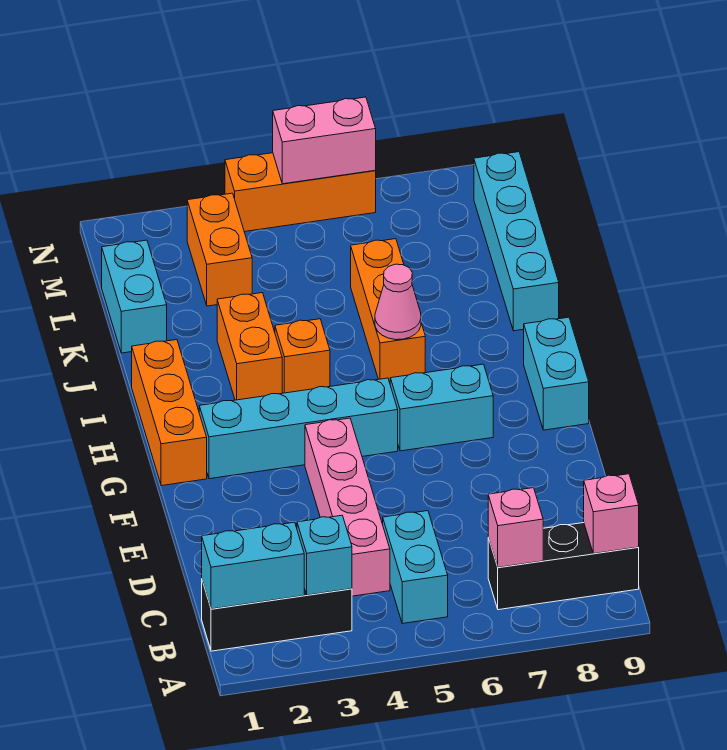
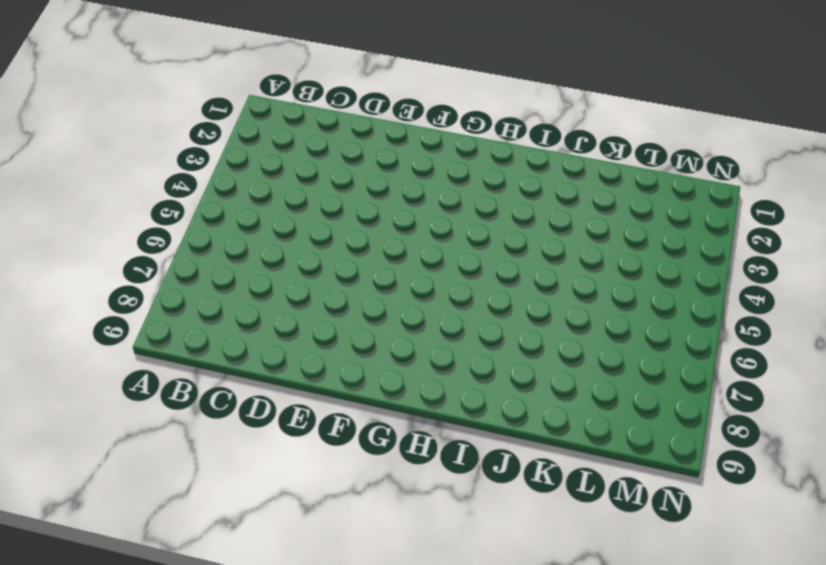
none -> black brick B1:B3 level 1
none -> cyan brick B5:C5 level 1
none -> black brick B7:B9 level 1

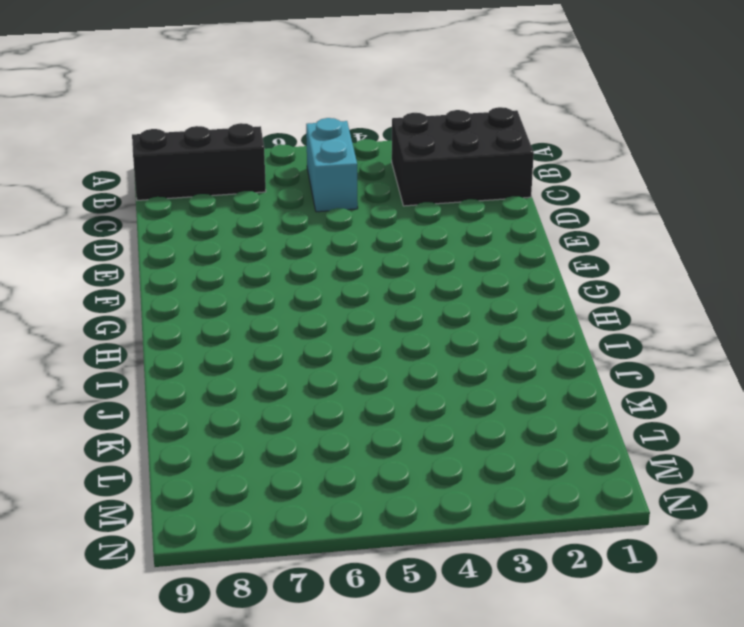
black brick B1:C3 level 1 -> black brick B1:B3 level 1
none -> pink brick C4:F4 level 1
none -> orange brick G1:I1 level 1
none -> cyan brick G2:G5 level 1

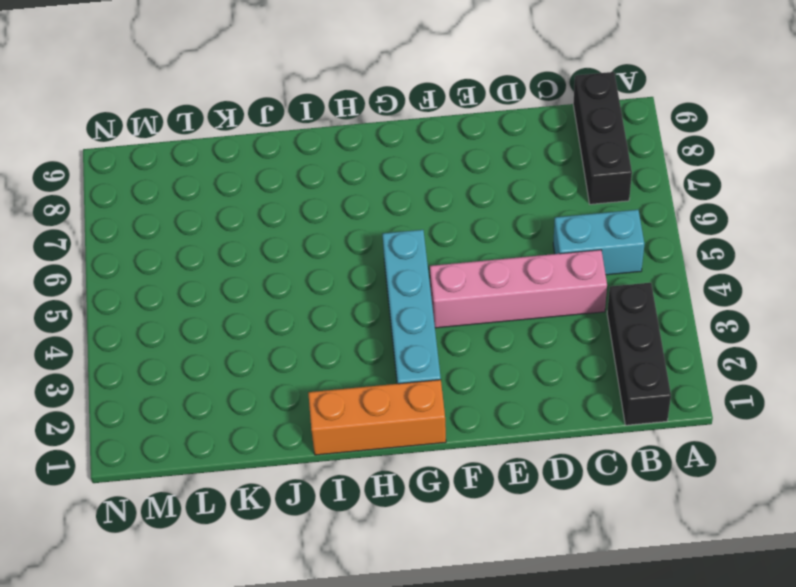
none -> cyan brick G6:G7 level 1
none -> cyan brick G9:H9 level 1
none -> orange brick I3:J3 level 1

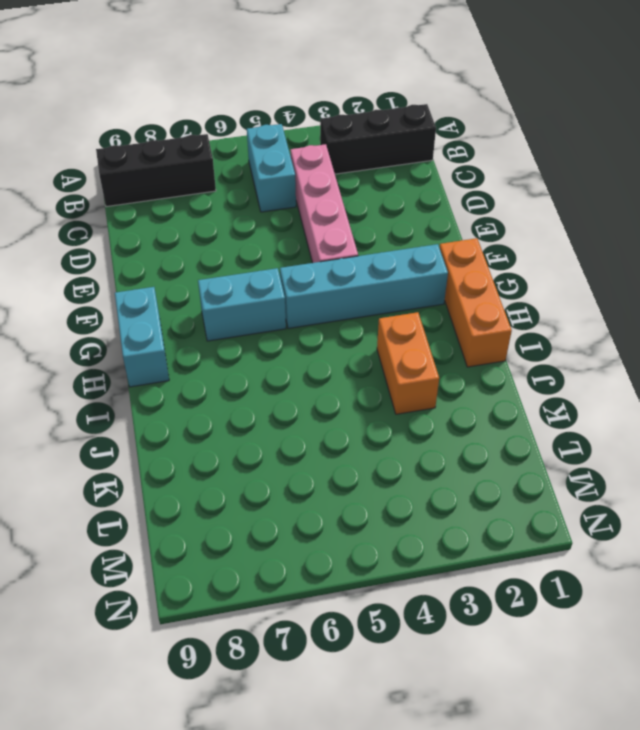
none -> orange brick I4 level 1
none -> orange brick I6:K6 level 1
none -> cyan brick J9:M9 level 1

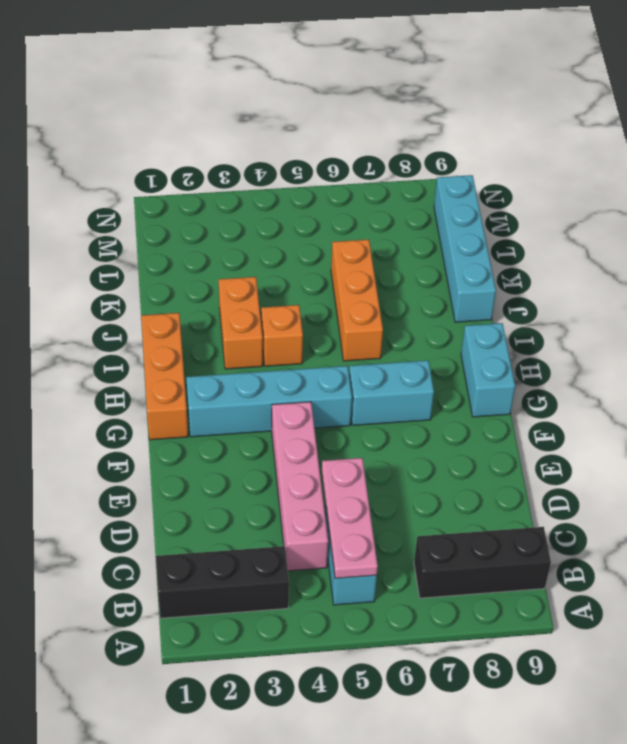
pink plate B5:D5 level 2 -> none
none -> cyan brick K1:L1 level 1
none -> orange brick L3:M3 level 1
none -> orange brick N4:N6 level 1

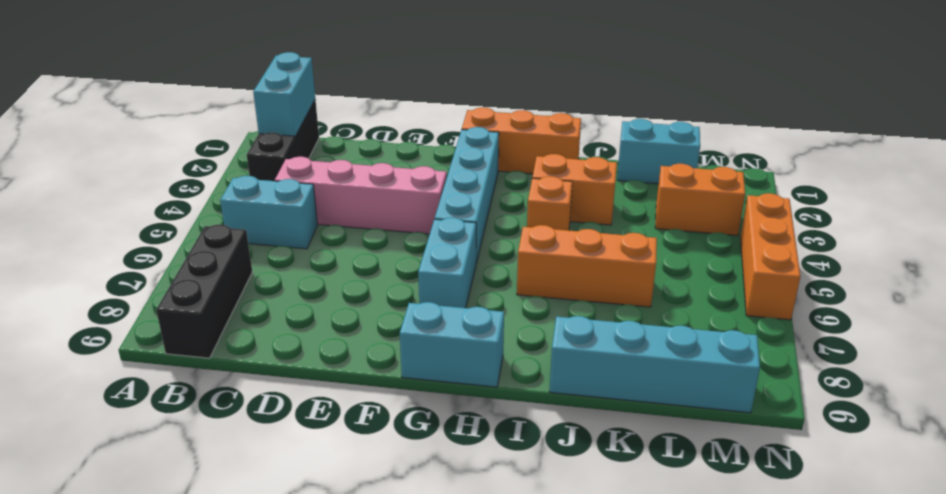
none -> cyan brick B3 level 2
none -> pink brick B7 level 2
none -> pink brick B9 level 2

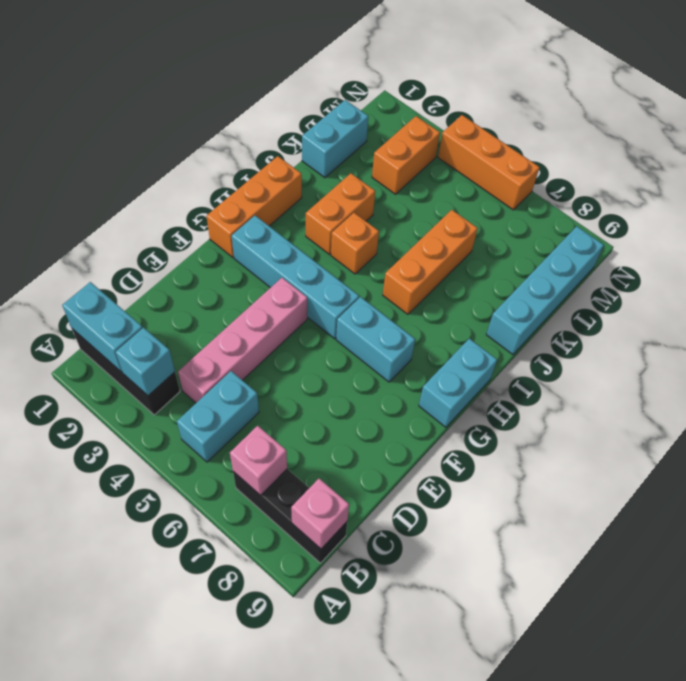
none -> pink cone I6 level 2
none -> pink brick N5:N6 level 2

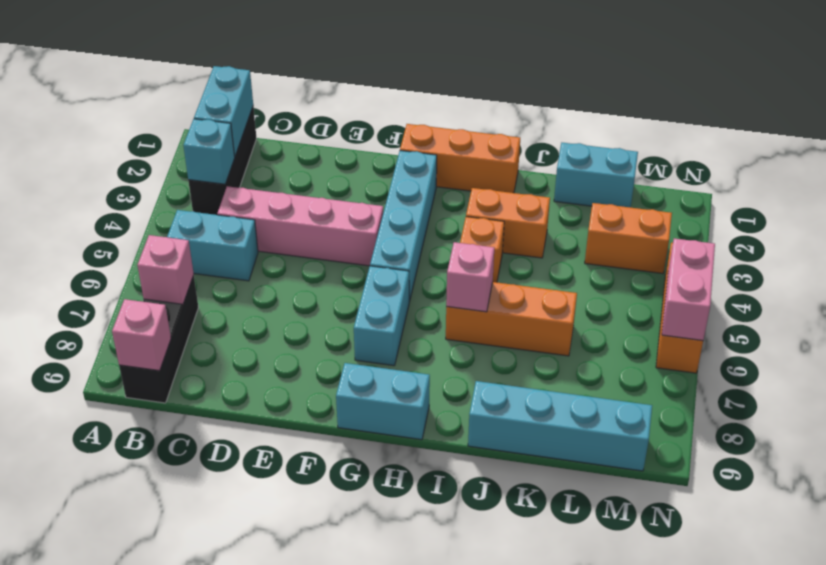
pink brick I6 level 2 -> pink cone I6 level 2

